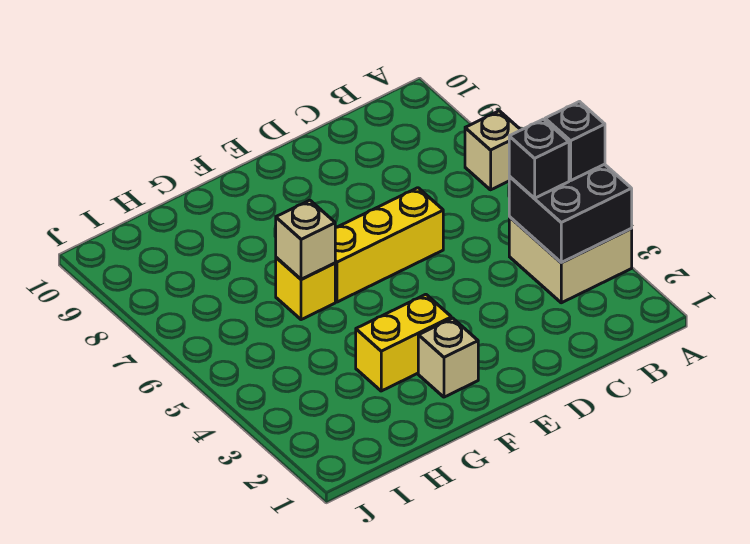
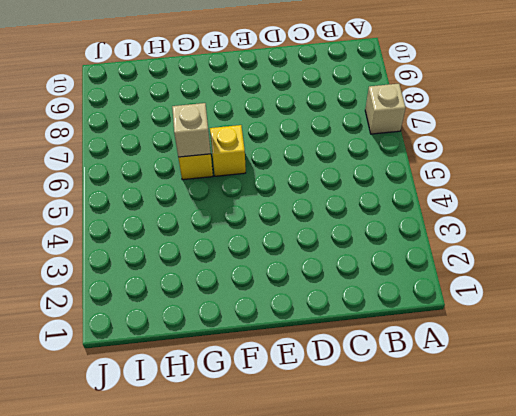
yellow brick F6 level 1 -> yellow brick D6:F6 level 1
none -> tan brick A3:B4 level 1
none -> tan brick F2 level 1

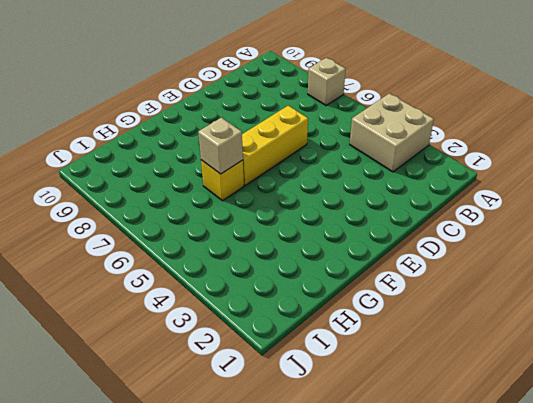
none -> tan brick F2 level 1
none -> yellow brick F3:G3 level 1

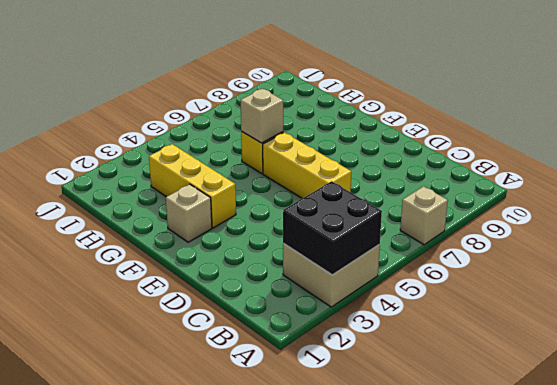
yellow brick F3:H3 level 1 -> yellow brick F3:G3 level 1
none -> black brick A4 level 3
none -> black brick B4 level 3

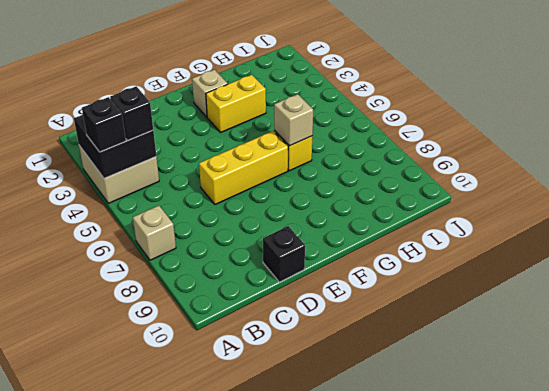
black brick D10 level 1 -> none

